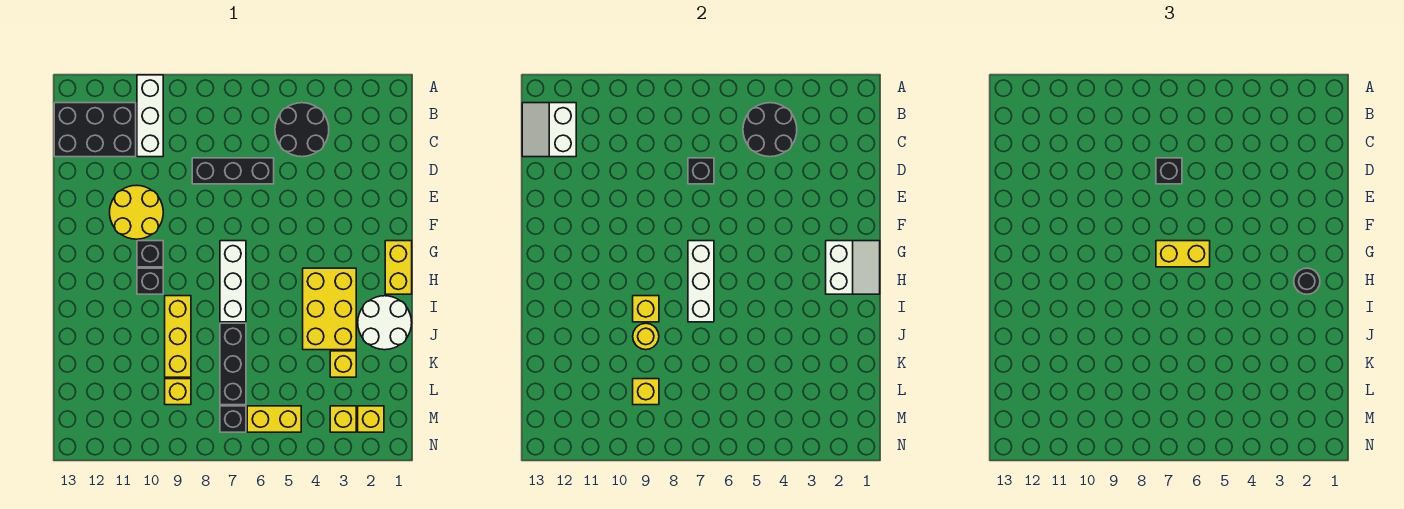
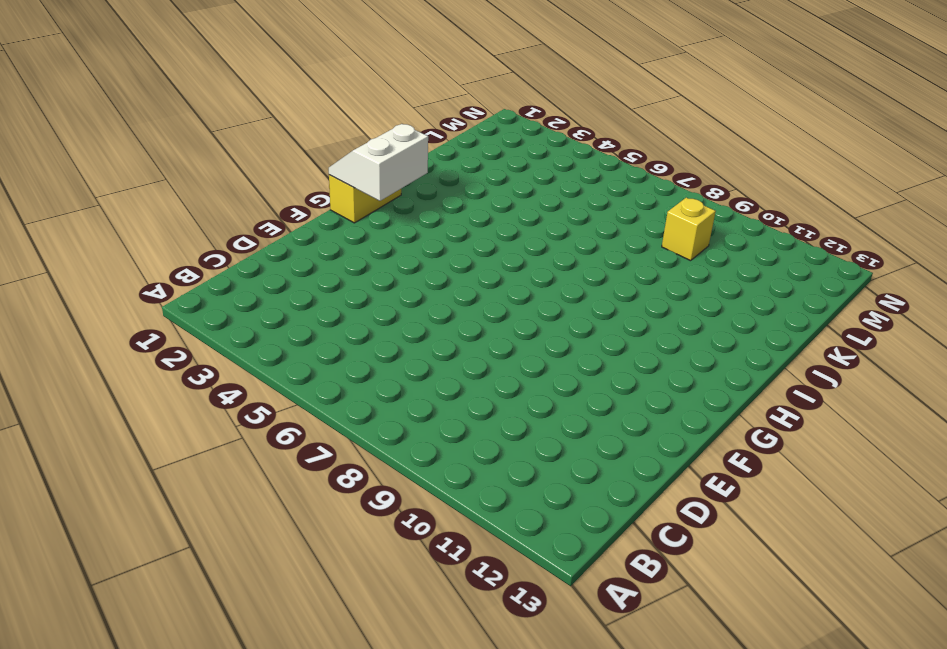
none -> white brick A10:C10 level 1
none -> black round brick B4:C5 level 1
none -> black brick B11:C13 level 1
none -> black brick D6:D8 level 1

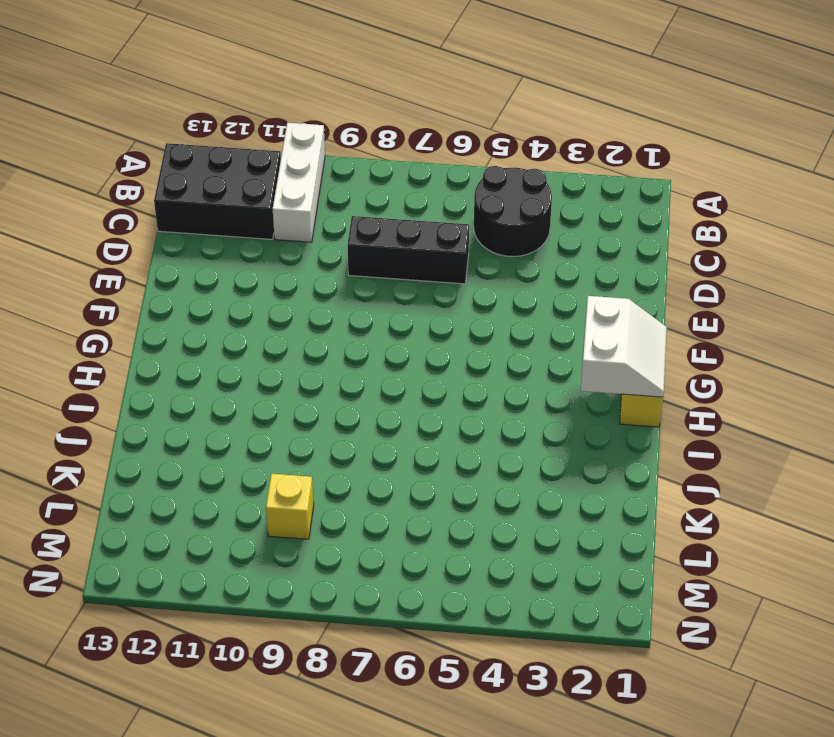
none -> yellow round brick E10:F11 level 1
none -> white brick G7:I7 level 1
none -> black brick G10 level 1
none -> yellow brick H3:J4 level 1

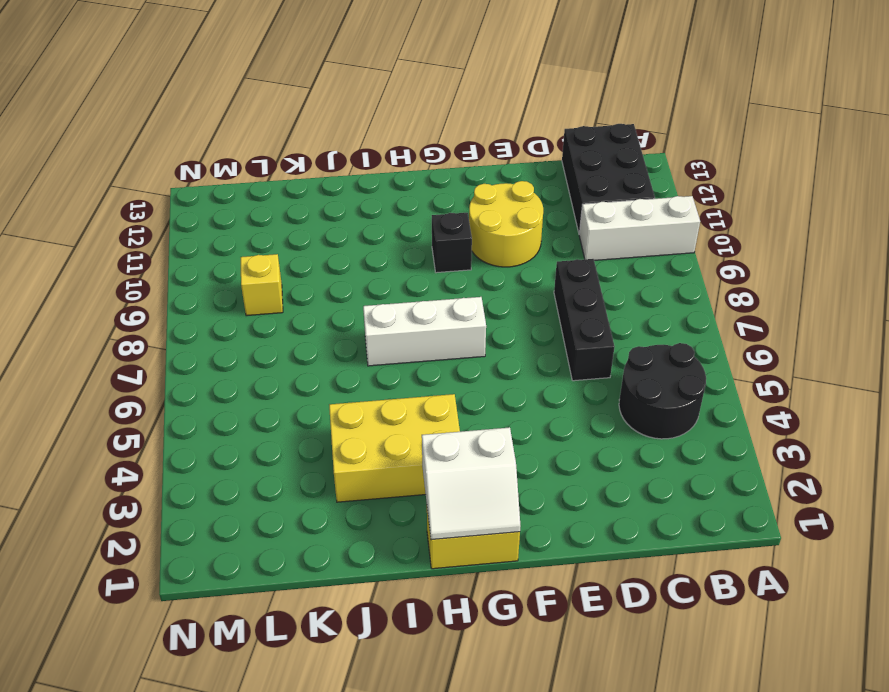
none -> black brick H10 level 1
none -> white round brick I1:J2 level 1
none -> yellow brick I9:K9 level 1
none -> black brick J7:L7 level 1

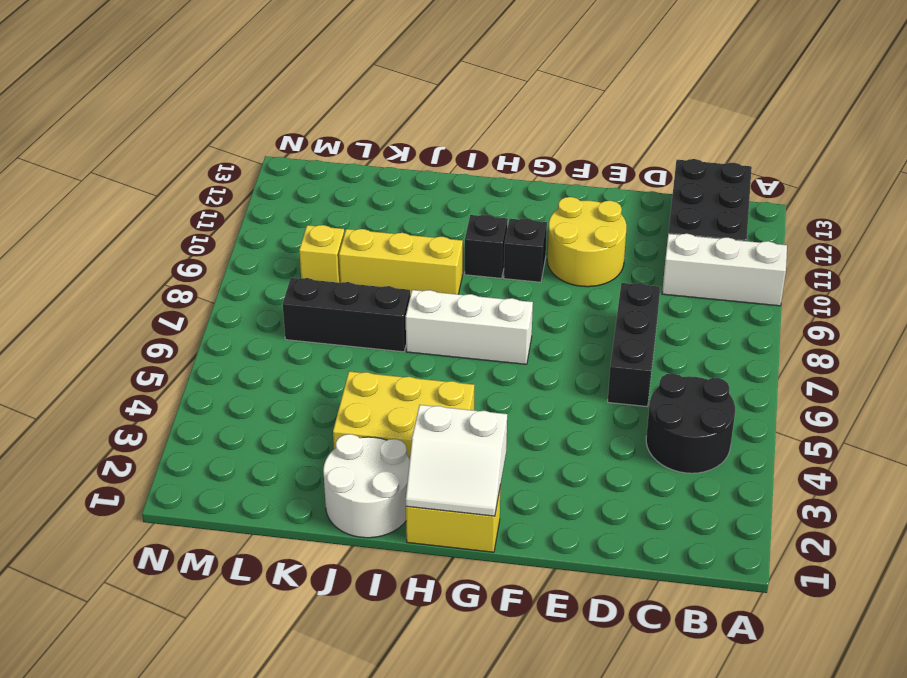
none -> yellow brick K3 level 1
none -> yellow brick M2 level 1
none -> yellow brick M3 level 1
none -> yellow brick M5:M6 level 1

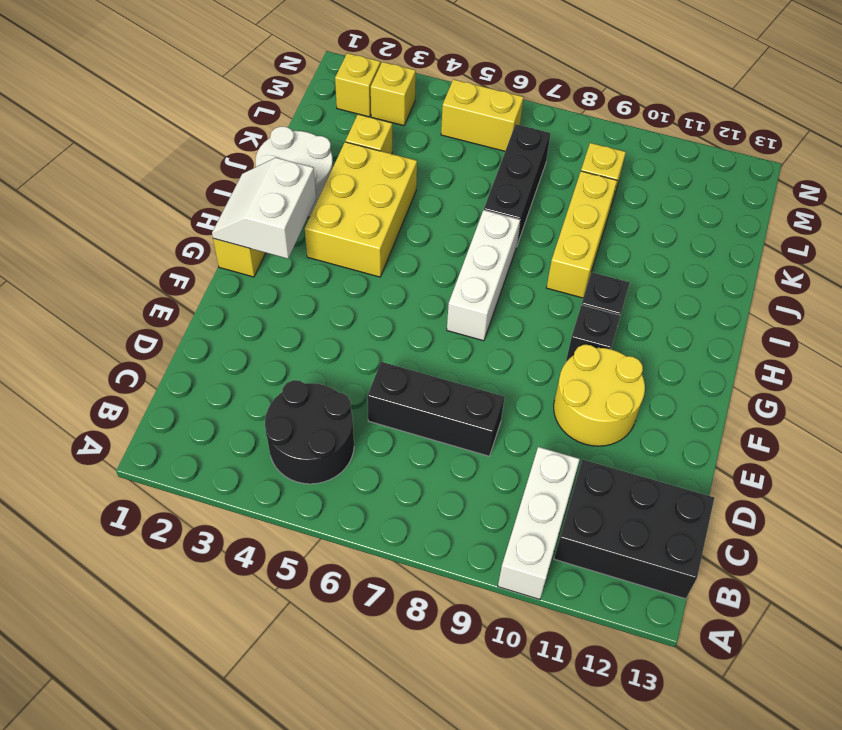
none -> black brick M7 level 1
none -> black round brick B4:C5 level 2
none -> white slope B12:C13 level 2 top 12
none -> black brick D7 level 2

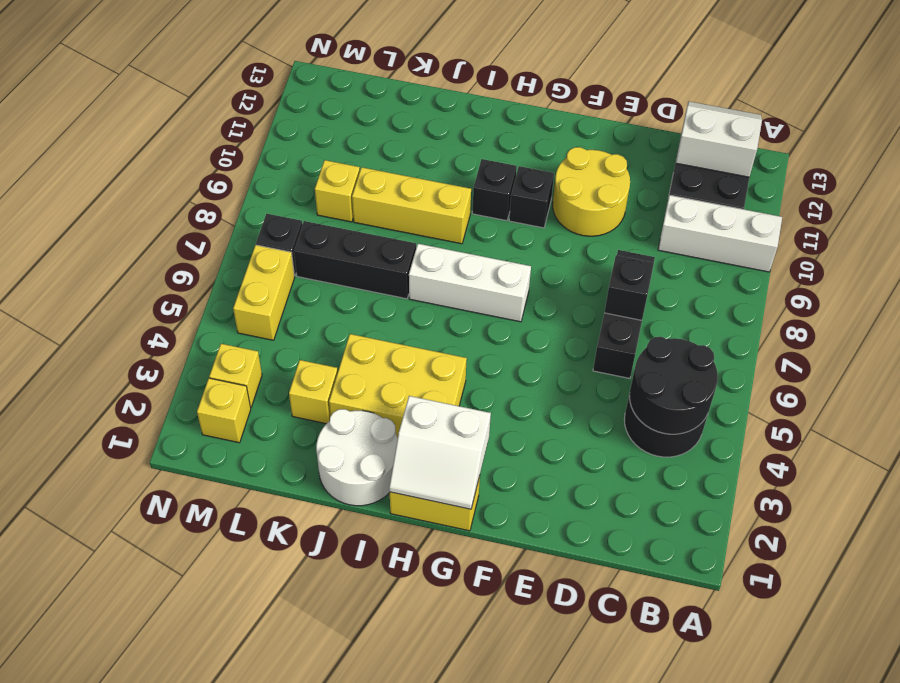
none -> white brick G7:I7 level 2
none -> yellow brick I9 level 2
none -> yellow round brick J9 level 2
none -> yellow brick L9 level 2

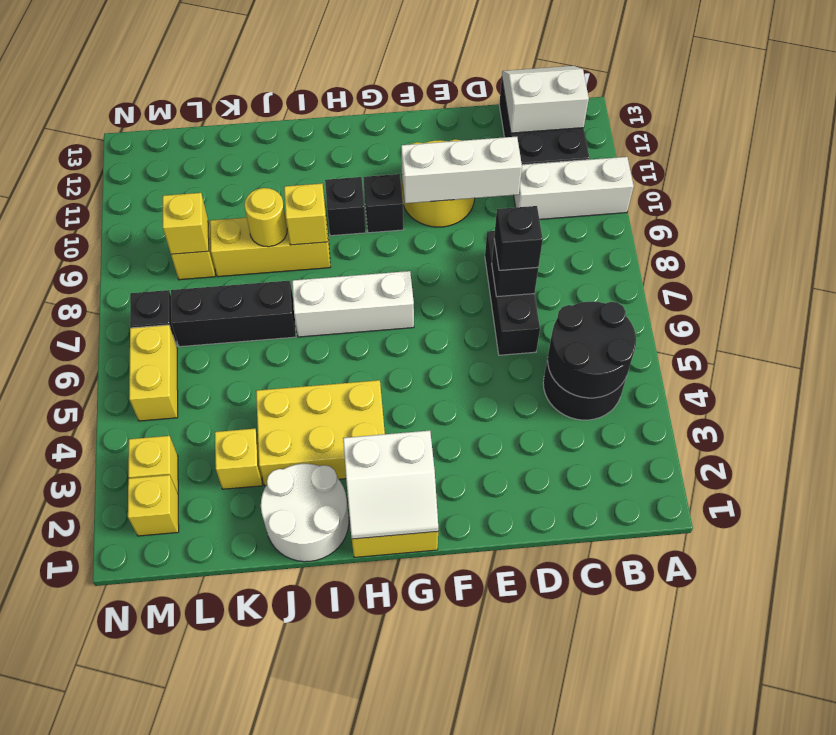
white brick D10:F10 level 2 -> white brick G7:I7 level 2
none -> yellow brick G6:G7 level 3
none -> black round brick H2 level 3

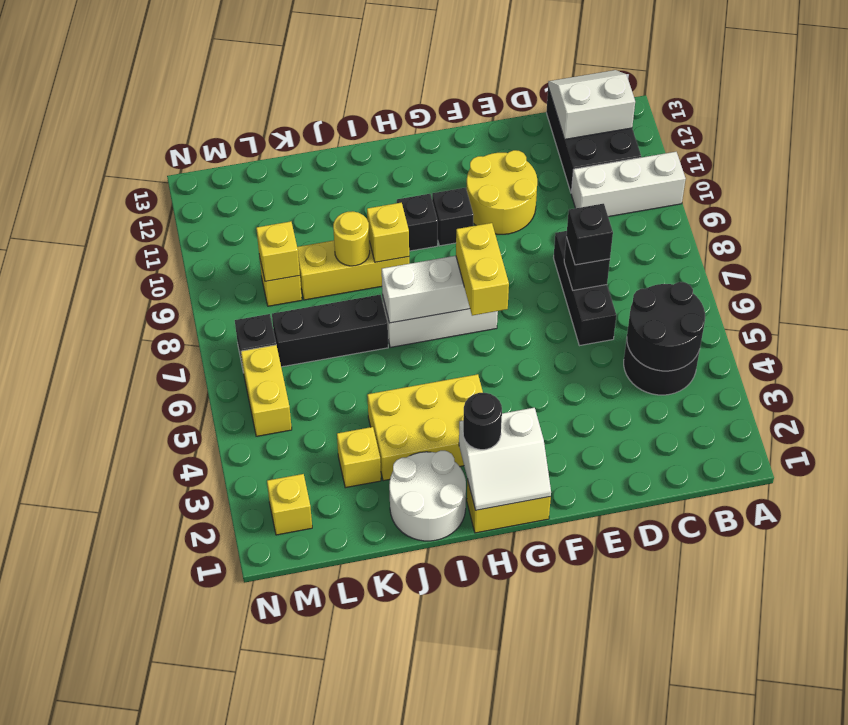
none -> yellow brick M3 level 1

